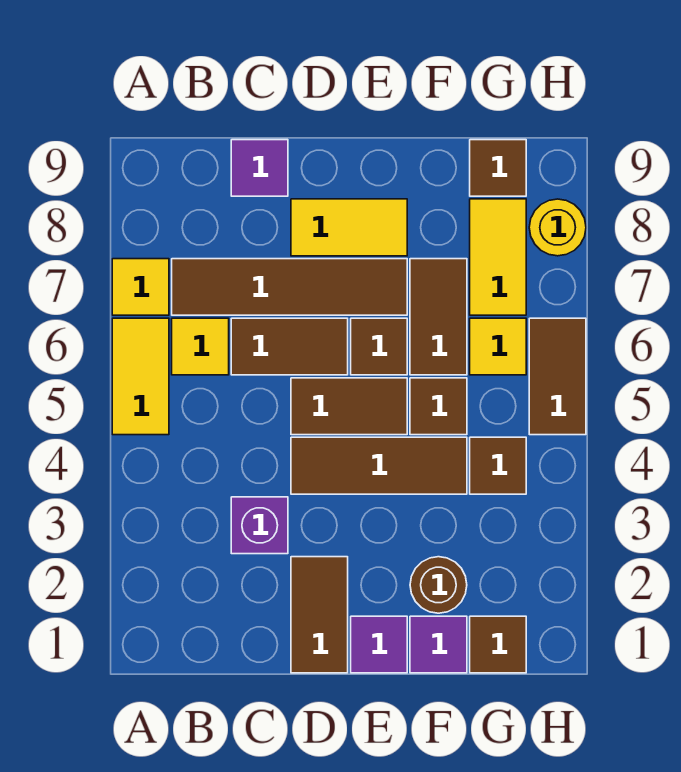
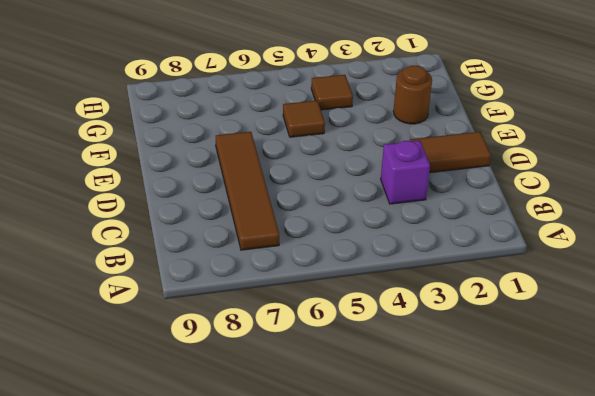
none -> yellow tile A5:A6 level 1
none -> yellow tile A7 level 1
none -> yellow tile B6 level 1

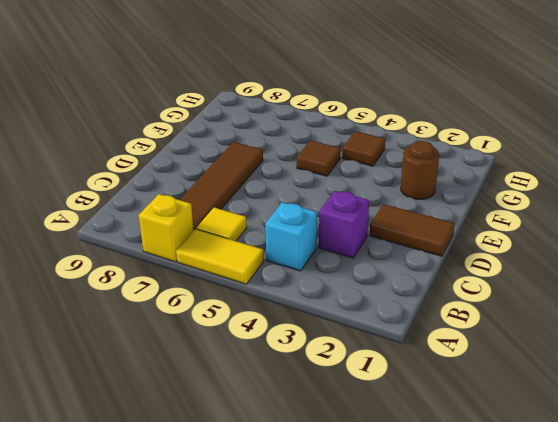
yellow brick A7 level 1 -> yellow tile A7 level 1
cyan brick B4 level 1 -> none
none -> brown tile C6:D6 level 1
none -> purple tile C9 level 1
none -> brown tile D4:F4 level 1

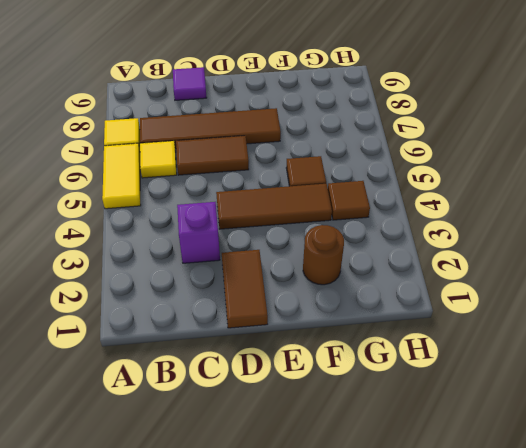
none -> brown tile D5:E5 level 1
none -> yellow tile D8:E8 level 1
none -> purple tile E1 level 1

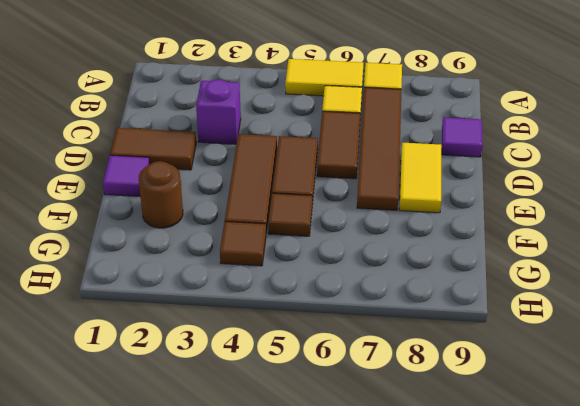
none -> brown tile E6 level 1
none -> purple tile F1 level 1
none -> brown tile F6:F7 level 1

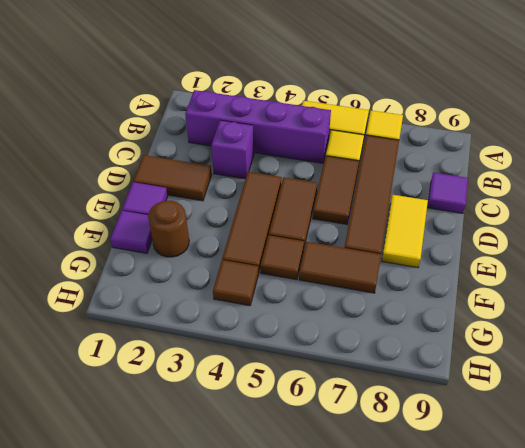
purple brick B2:B5 level 1 -> none
none -> brown tile E6 level 1
none -> brown tile G1 level 1
none -> yellow tile G6 level 1

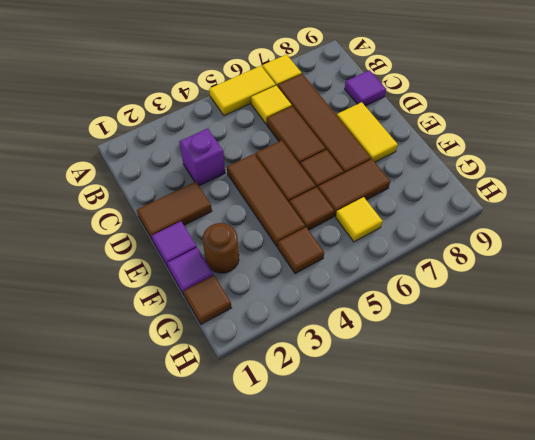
none -> yellow tile G7:G8 level 1
none -> brown tile G9 level 1
none -> brown tile H5:H6 level 1

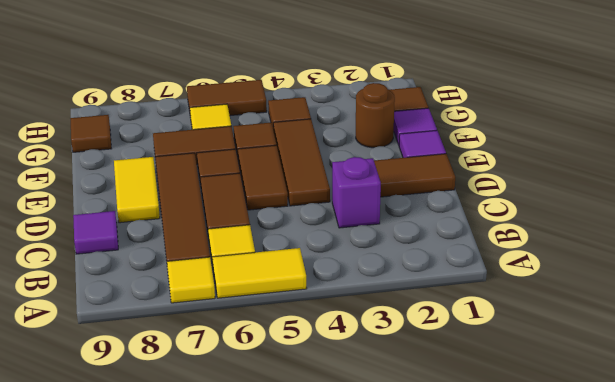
none -> yellow tile G7:G8 level 1
none -> yellow round brick H8 level 1

